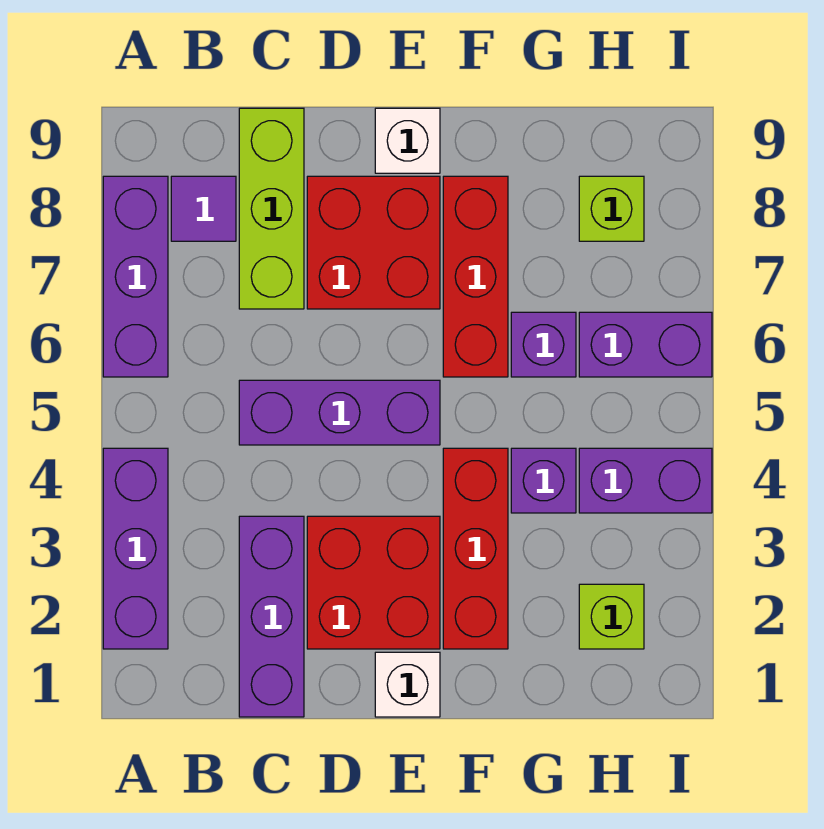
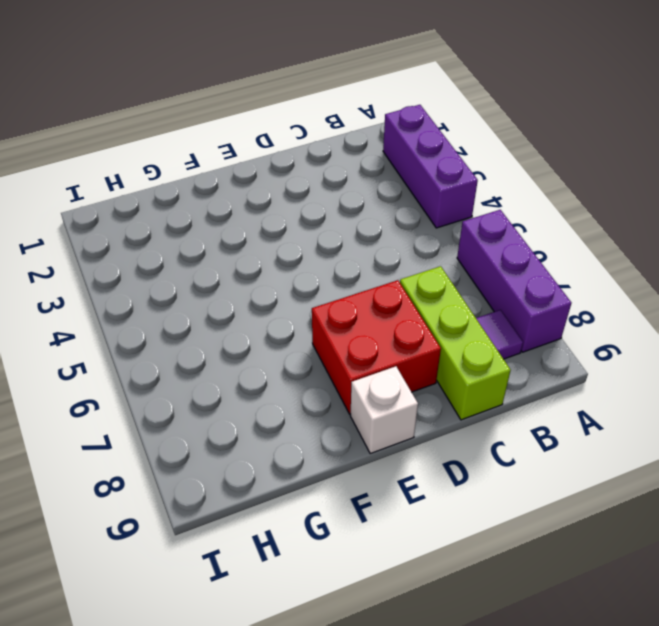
none -> purple brick C1:C3 level 1
none -> purple brick C5:E5 level 1
none -> red brick D2:E3 level 1

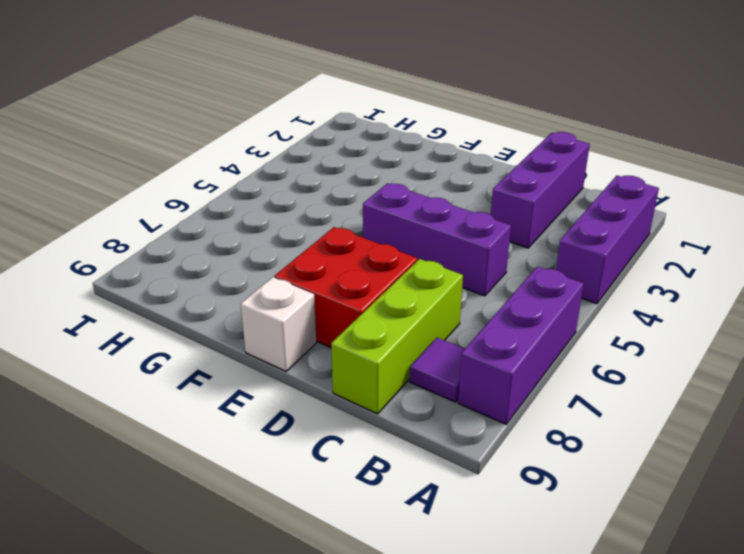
none -> red brick D2:E3 level 1
none -> white brick E1 level 1
none -> red brick F2:F4 level 1

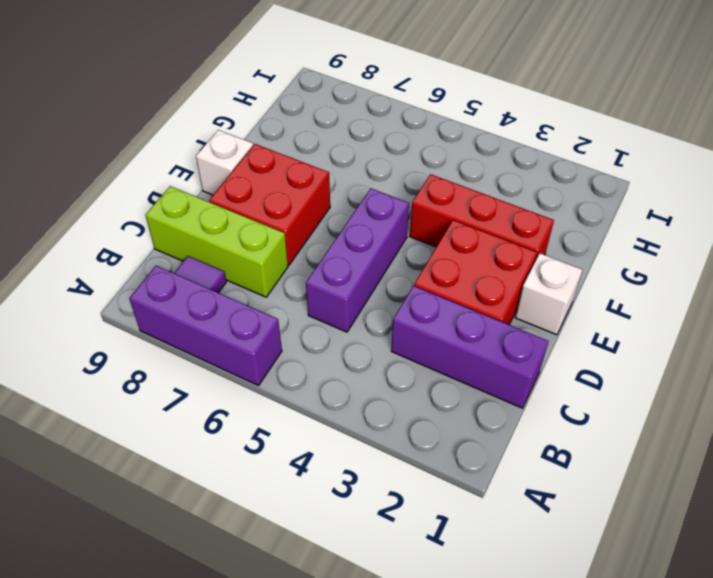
none -> purple brick A2:A4 level 1
none -> red brick F6:F8 level 1
none -> purple brick G4 level 1

